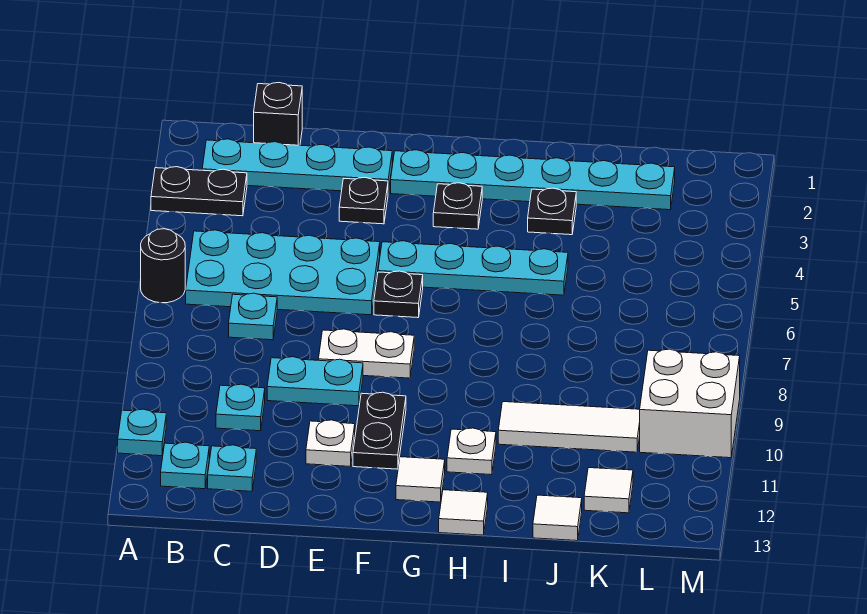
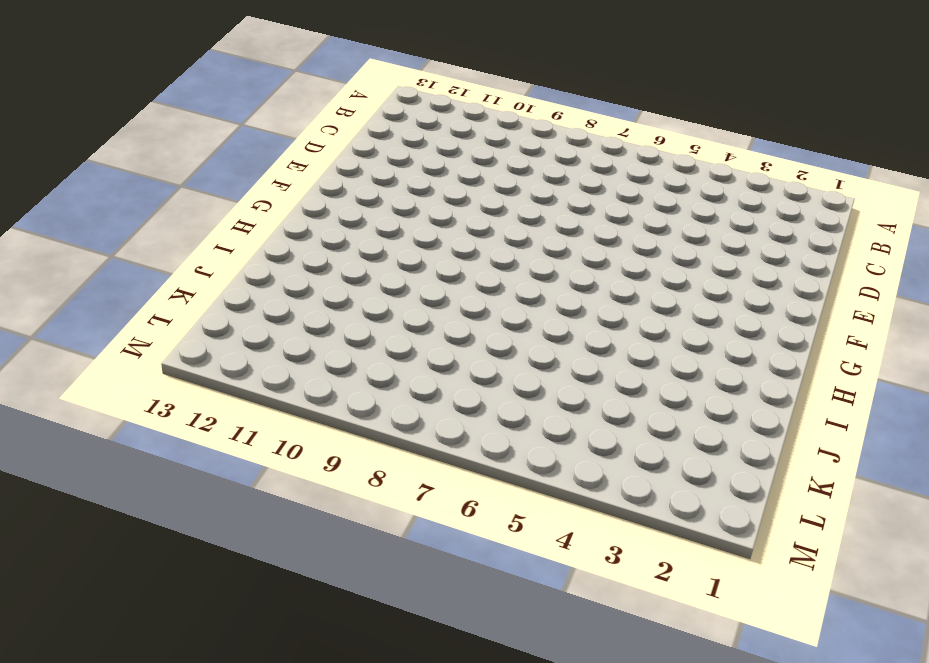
none -> black plate A3:B3 level 1
none -> black round brick A6 level 1
none -> cyan plate A11 level 1

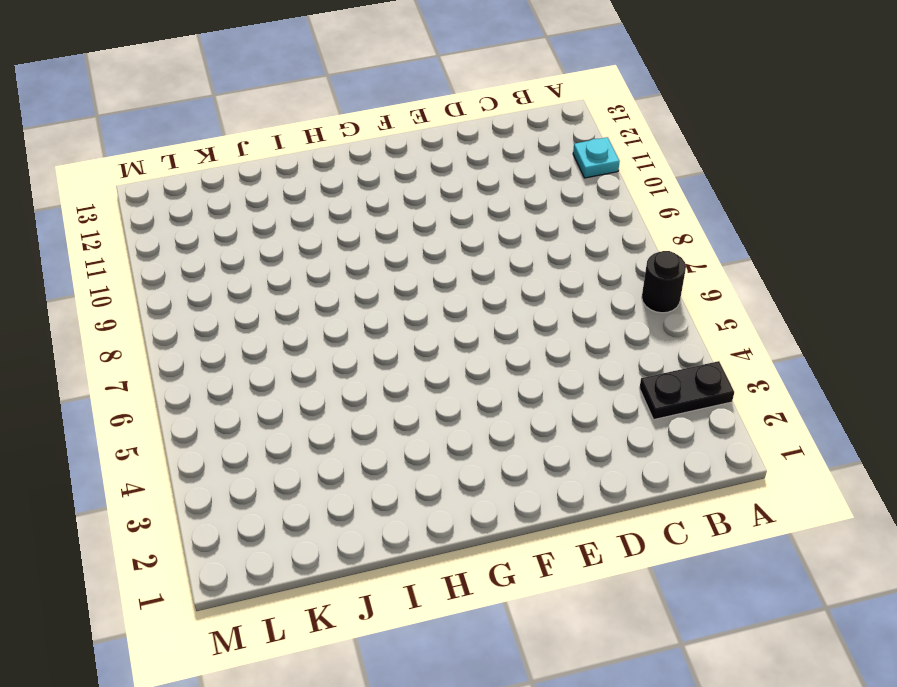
none -> cyan plate B2:E2 level 1
none -> cyan plate B5:E6 level 1
none -> cyan plate B12 level 1

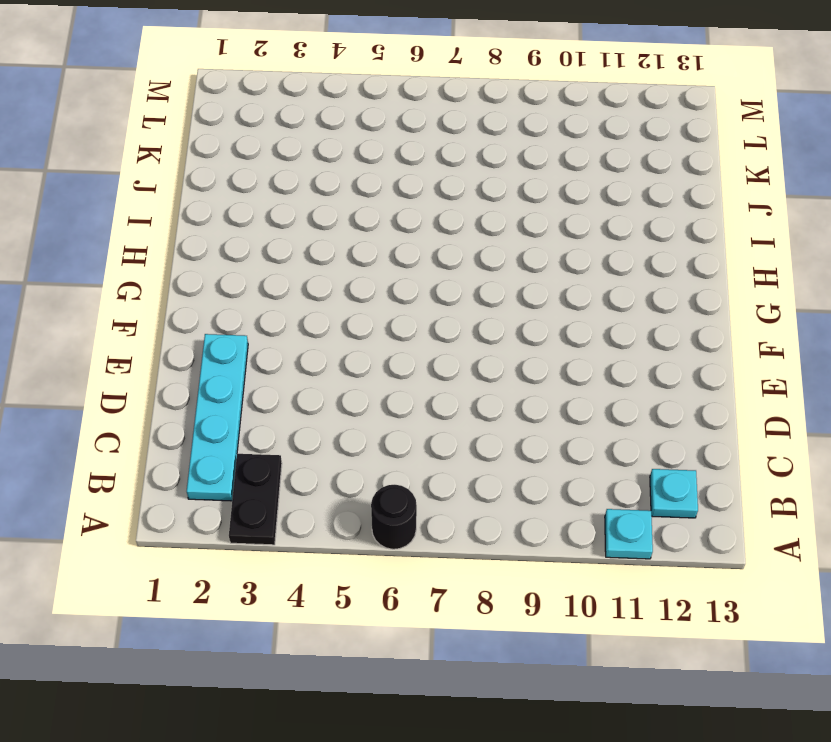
none -> cyan plate B5:E6 level 1
none -> black brick C1 level 1
none -> cyan plate C7 level 1

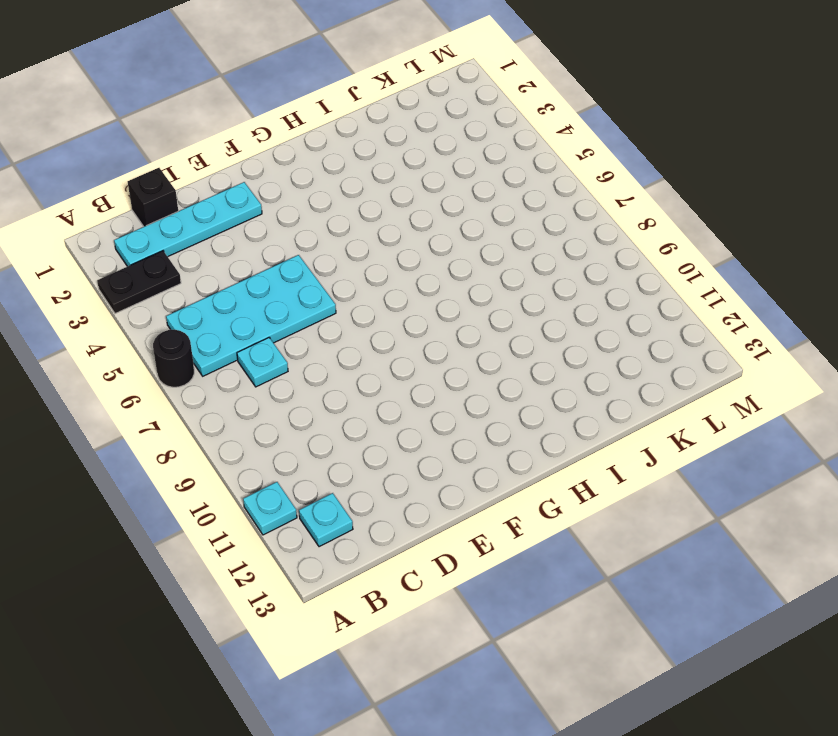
none -> cyan plate C10 level 1
none -> cyan plate C12 level 1
none -> cyan plate D9:E9 level 1

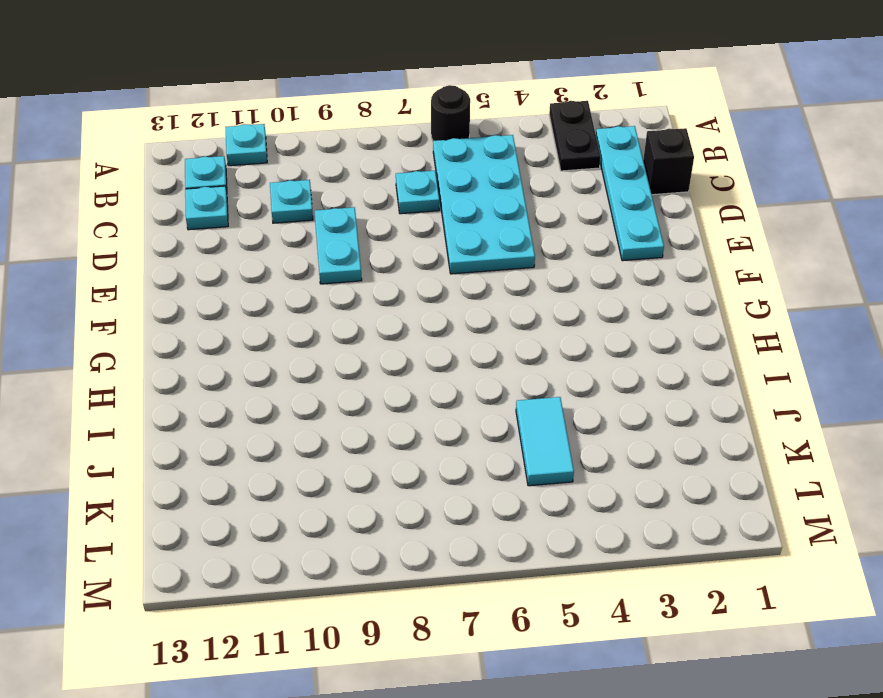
cyan tile J5:K5 level 1 -> none
none -> black plate E3 level 1
none -> white plate E8:F8 level 1
none -> white plate E11 level 1

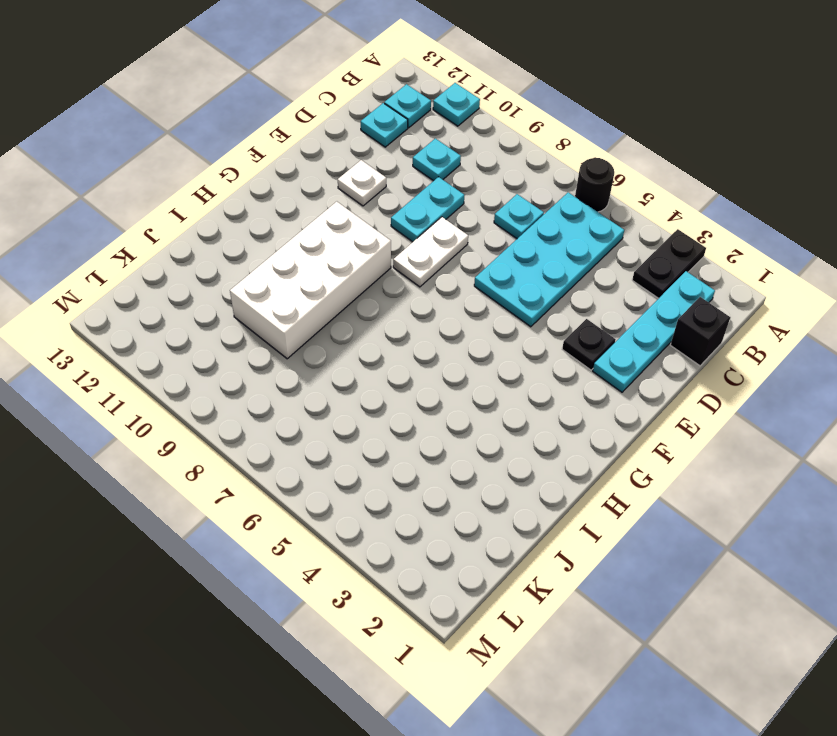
white brick G9:J10 level 1 -> white tile I10:K10 level 1
none -> cyan plate F2:K2 level 1
none -> cyan plate F5:I5 level 1
none -> black plate F6 level 1

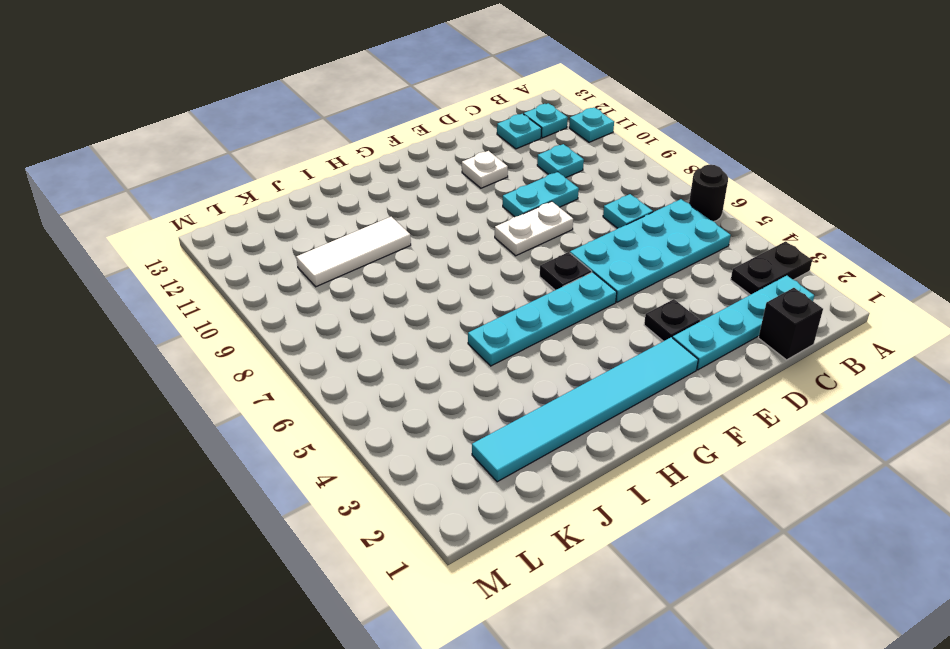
cyan tile F2:K2 level 1 -> cyan plate F2:K2 level 1
none -> black plate F10:F11 level 1
none -> black plate G3 level 1
none -> white tile G12 level 1

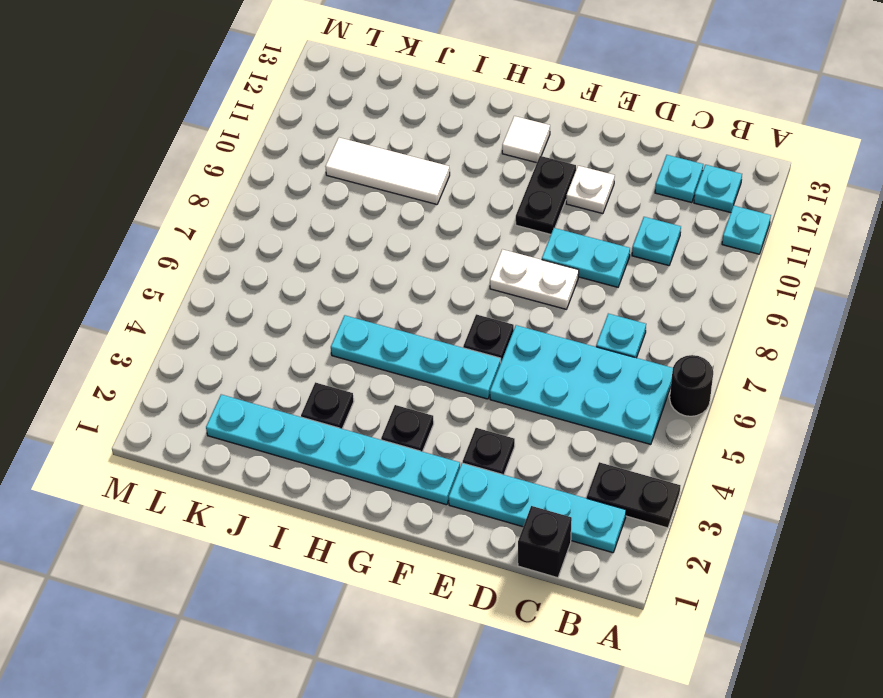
none -> white plate H11 level 1
none -> white tile H13 level 1
none -> white tile J13 level 1

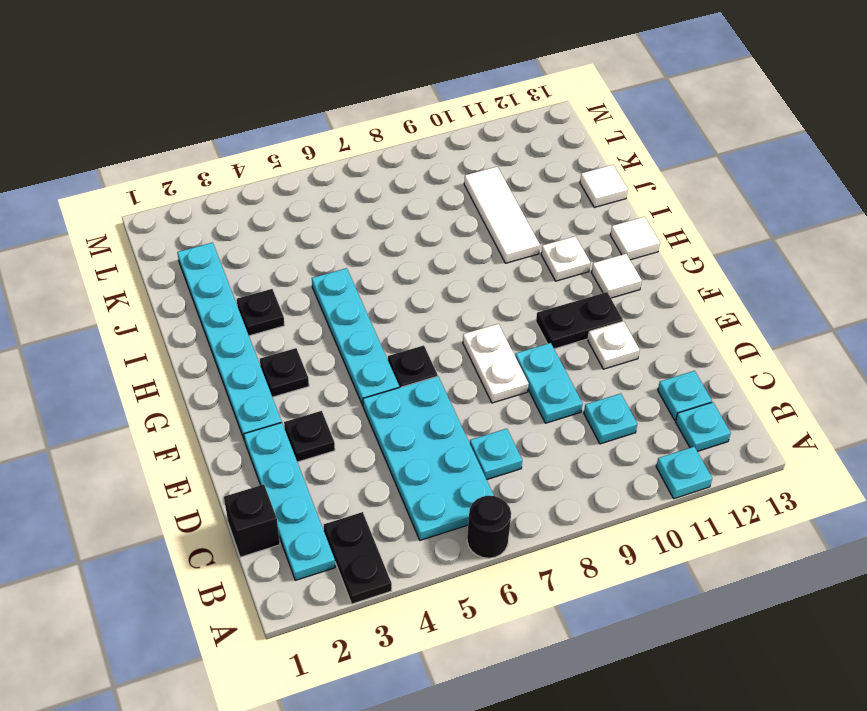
none -> white tile K12 level 1
none -> white brick L9:M10 level 1

